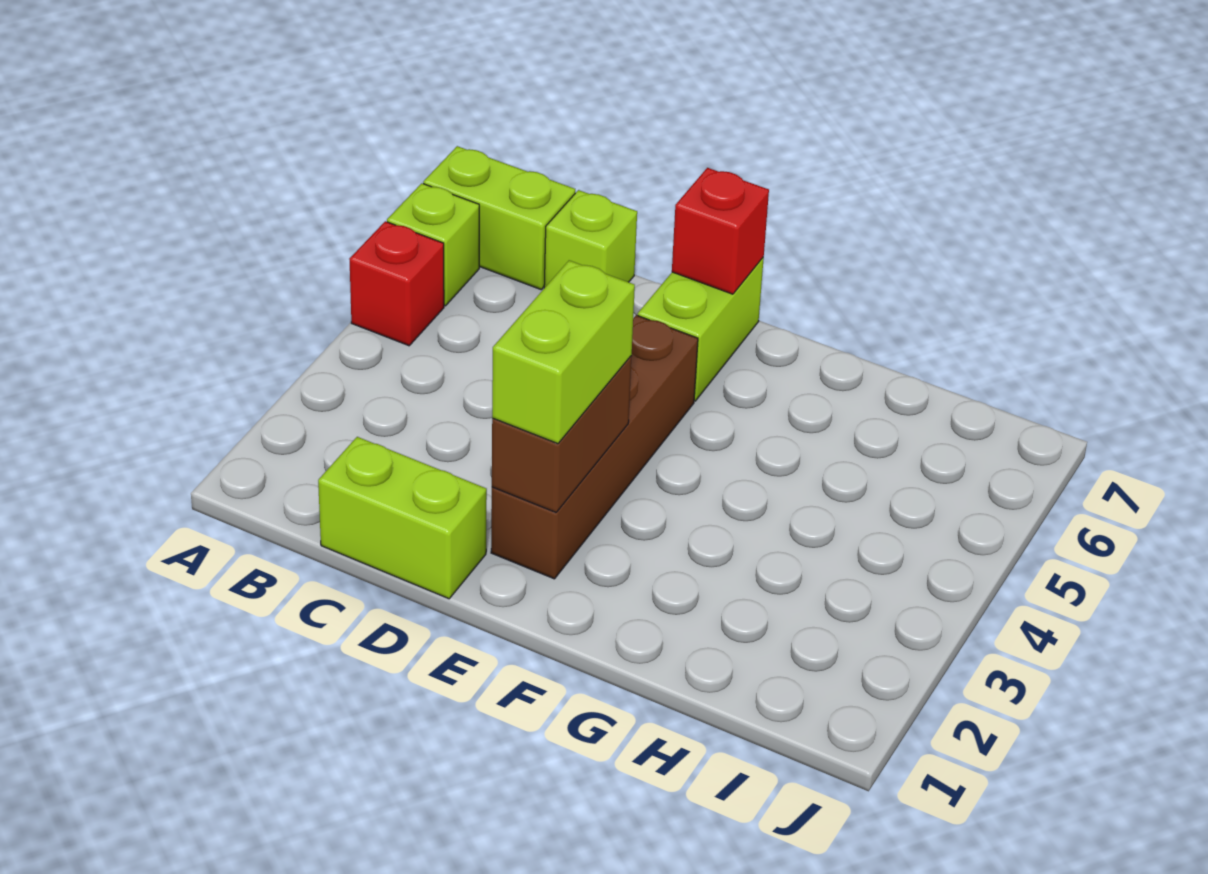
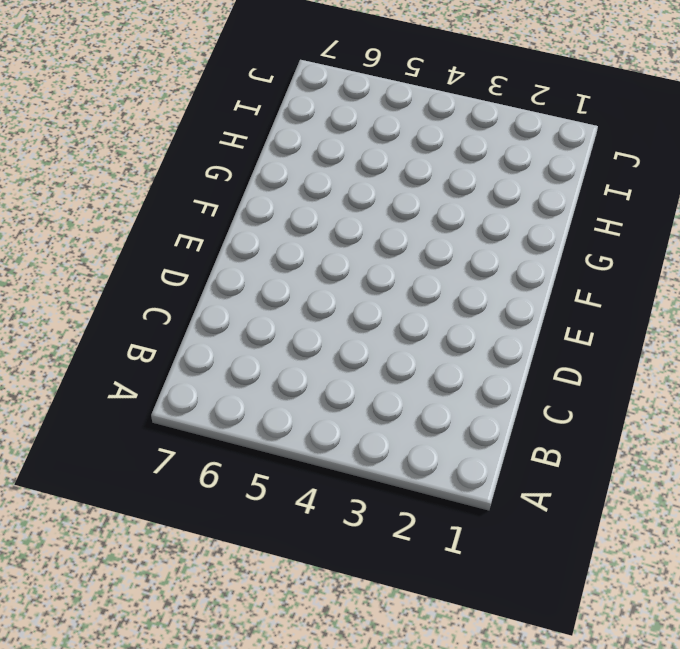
none -> red brick A5 level 1
none -> lime brick A6 level 1

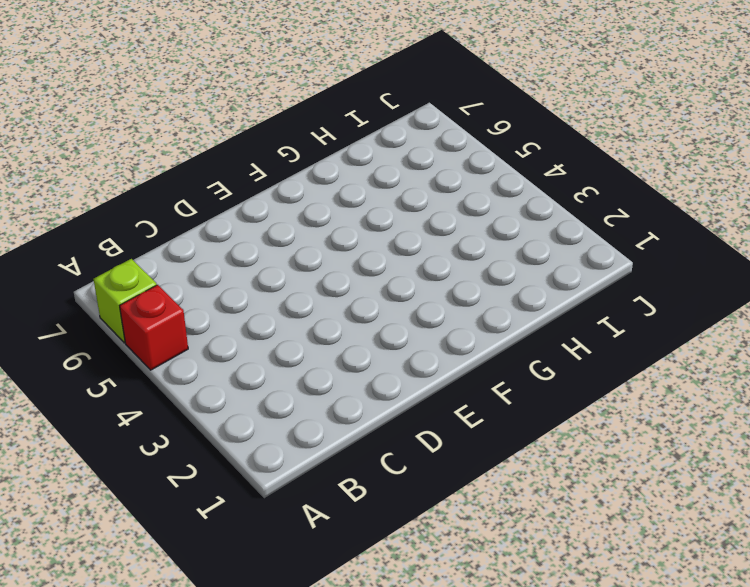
none -> lime brick A7:B7 level 1
none -> lime brick C1:D1 level 1

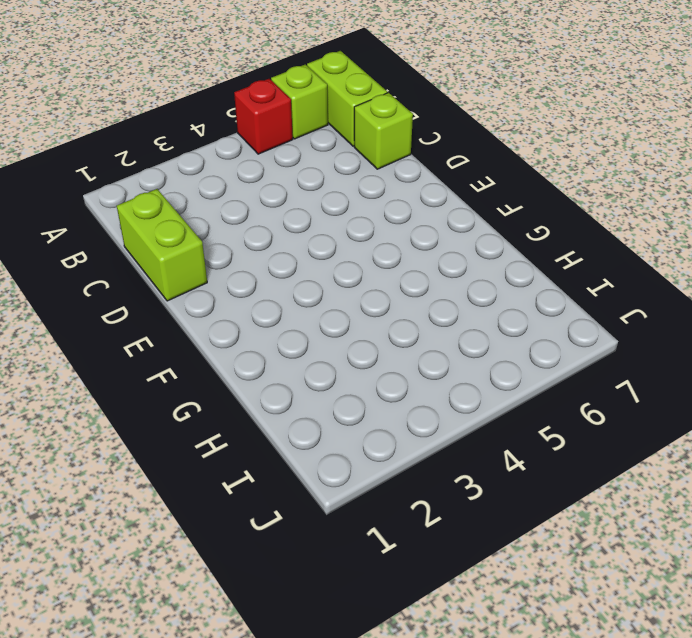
none -> brown brick E2:E5 level 1
none -> lime brick E6:E7 level 1

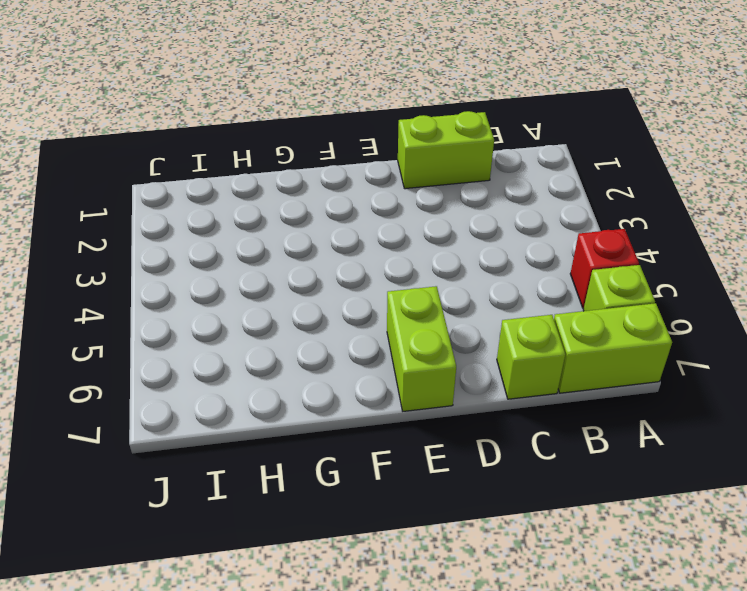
none -> brown brick E2:E5 level 1
none -> brown brick E2:E3 level 2

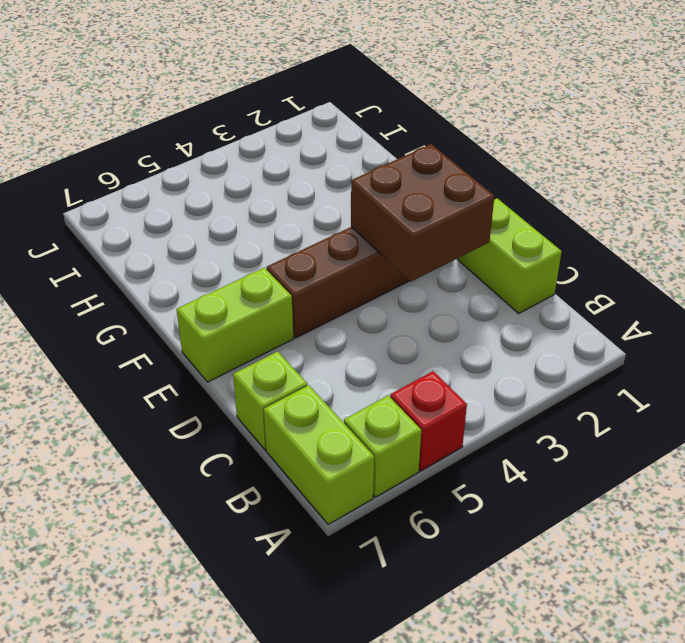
brown brick D2:E3 level 2 -> brown brick E2:E3 level 2
none -> red brick E7 level 2
none -> lime brick E2:E3 level 3

